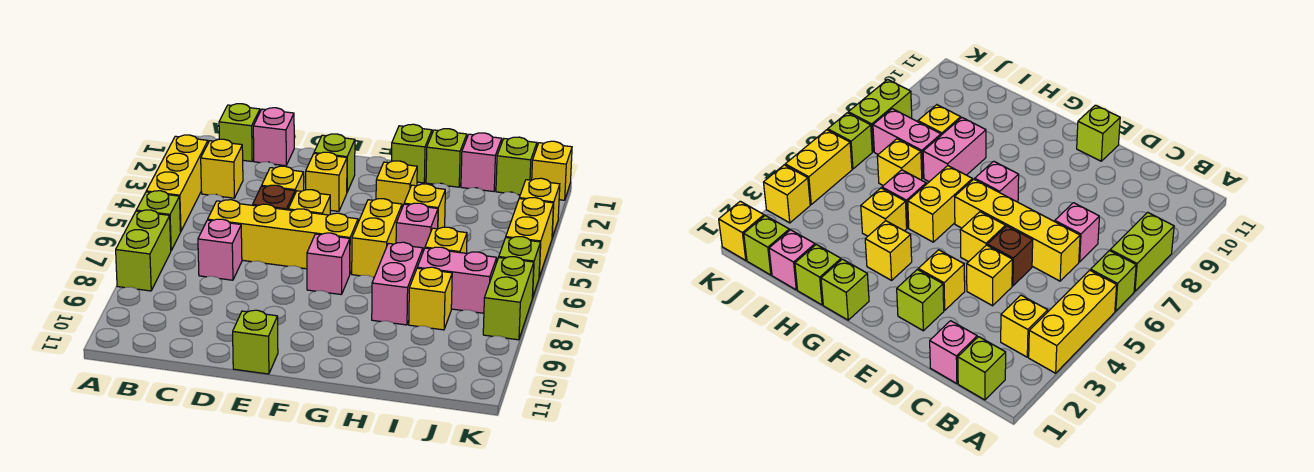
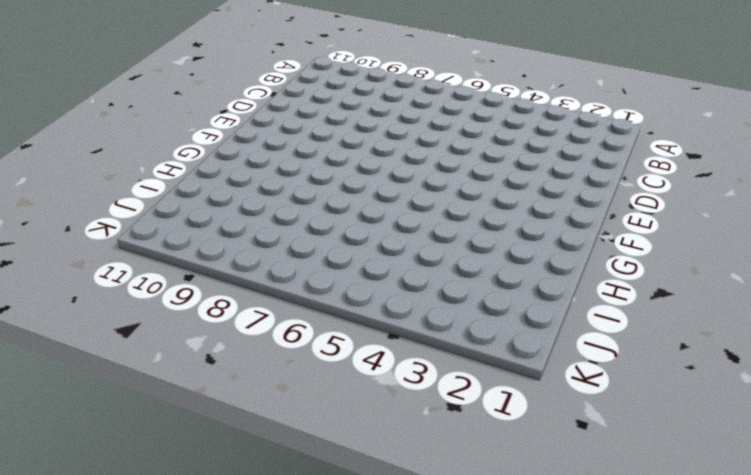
none -> yellow brick A3:A5 level 1
none -> lime brick A6 level 1
none -> lime brick A7:A8 level 1
none -> lime brick B1 level 1

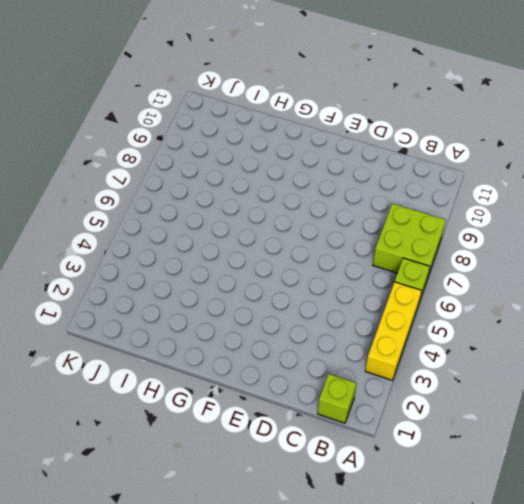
lime brick A7:B8 level 1 -> lime brick A7:A8 level 1
none -> yellow brick B3 level 1
none -> pink brick C1 level 1
none -> yellow brick C6:F6 level 1
none -> pink brick C7 level 1

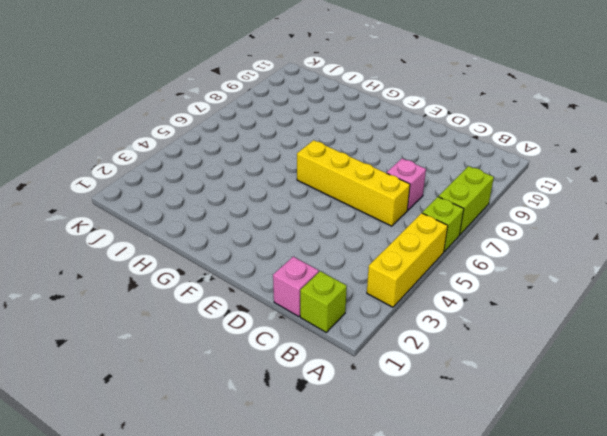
none -> yellow brick B3 level 1
none -> yellow brick D4 level 1
none -> brown brick D5 level 1
none -> lime brick E2 level 1

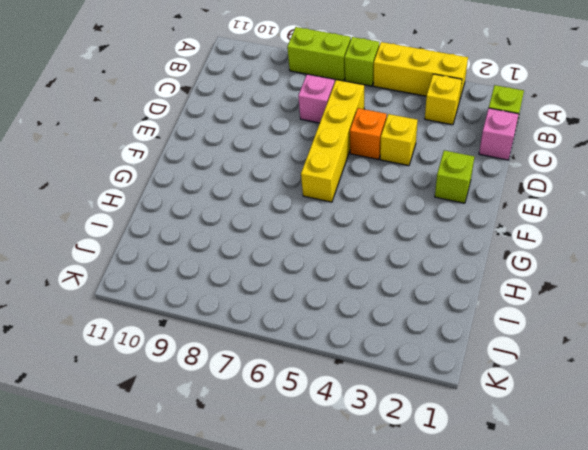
orange brick D5 level 1 -> brown brick D5 level 1
none -> yellow brick E3 level 1
none -> yellow brick E5 level 1
none -> lime brick E11 level 1
none -> pink brick F7 level 1

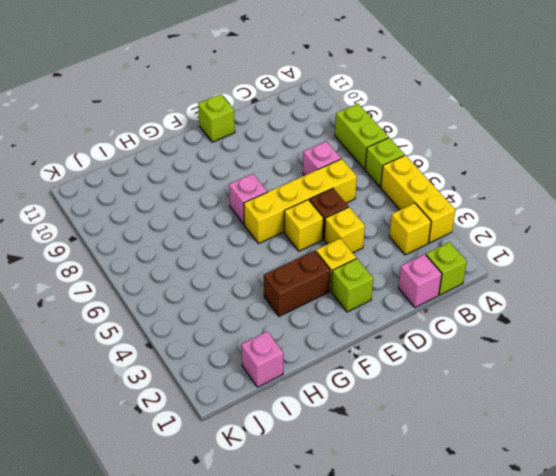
brown brick F3:G3 level 1 -> yellow brick G3 level 1
none -> lime brick G1 level 1
none -> yellow brick G5:G6 level 1
none -> lime brick H1 level 1
none -> yellow brick H4 level 1

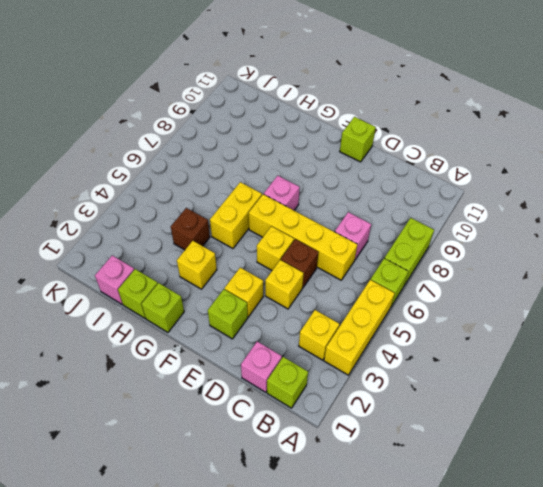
brown brick H4 level 1 -> yellow brick H4 level 1
none -> pink brick H5 level 1
none -> pink brick H7:H8 level 1
none -> yellow brick I6 level 1
none -> pink brick I7:J7 level 1

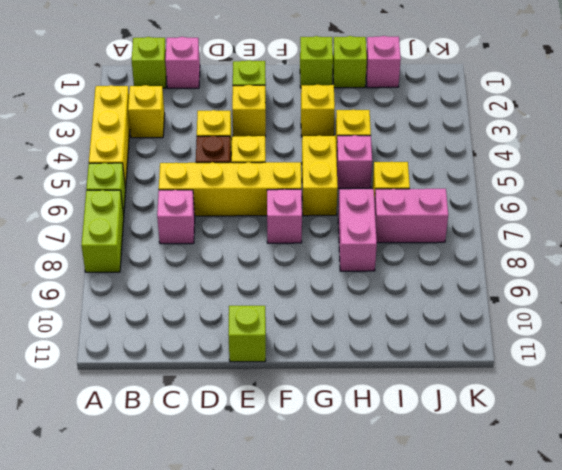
none -> yellow brick I8 level 1
none -> lime brick J1 level 1
none -> yellow brick K1 level 1
none -> yellow brick K3 level 1

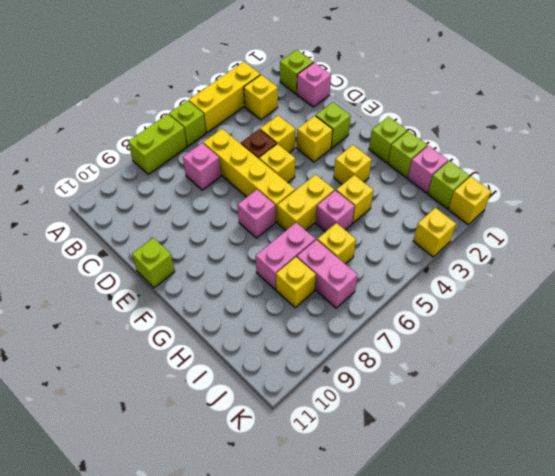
none -> yellow brick K4:K5 level 1
none -> lime brick K6 level 1
none -> lime brick K7:K8 level 1

